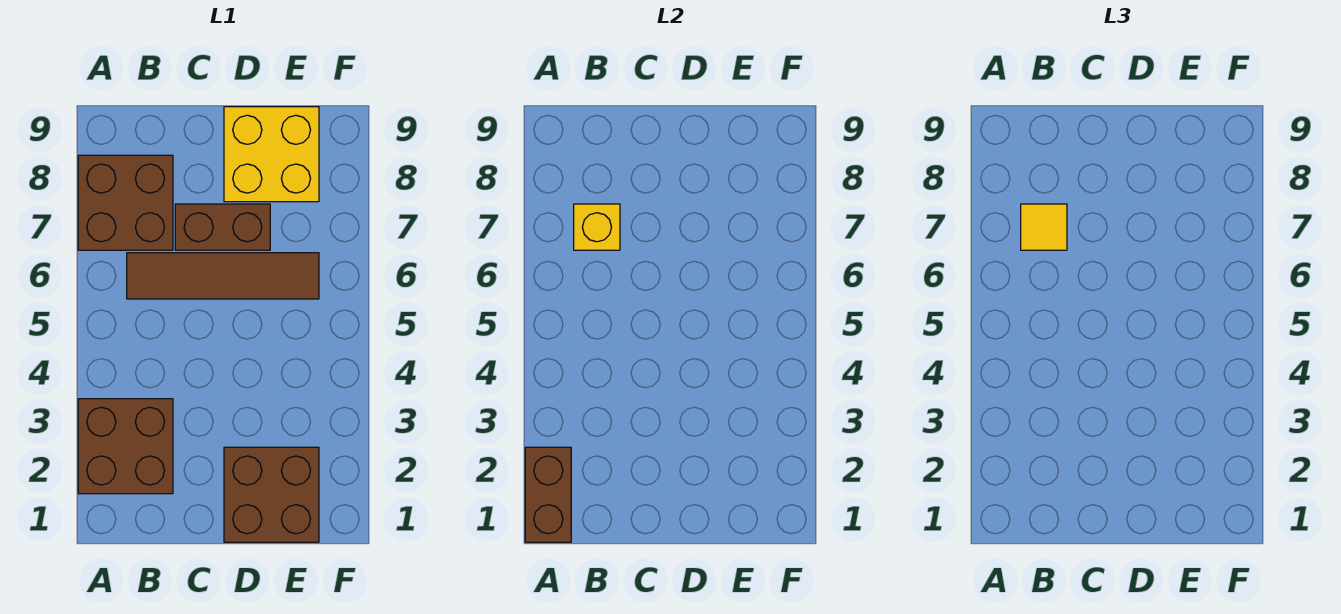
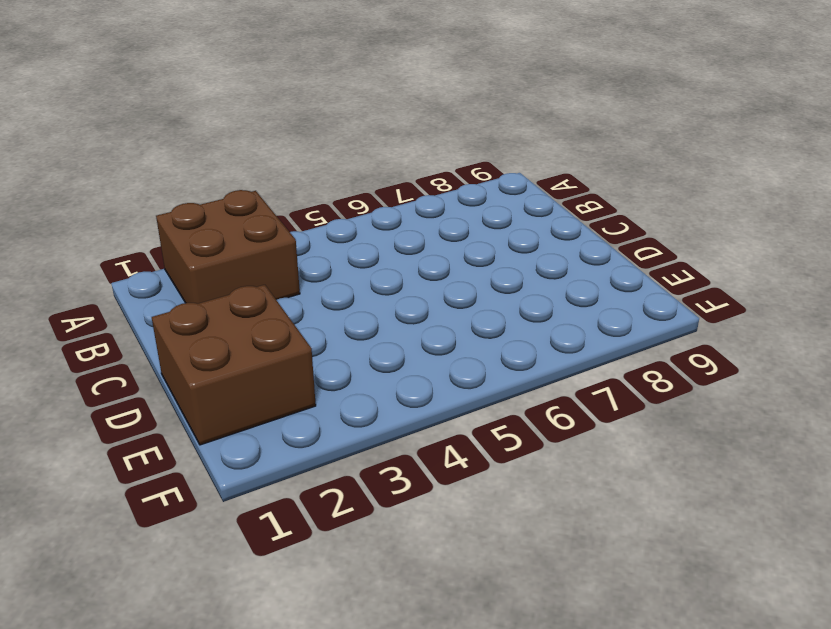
none -> brown brick A7:B8 level 1
none -> brown tile B6:E6 level 1

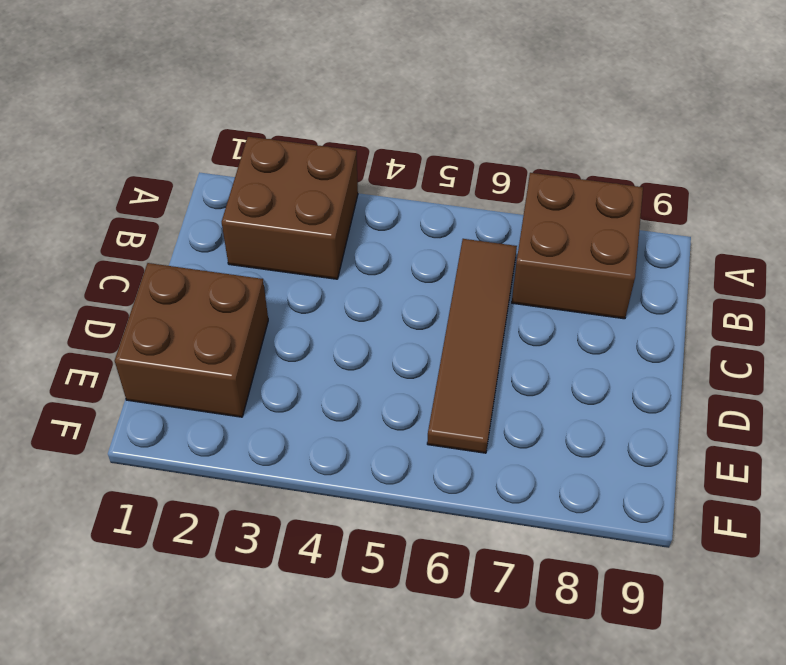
none -> brown brick C7:D7 level 1
none -> yellow brick D8:E9 level 1

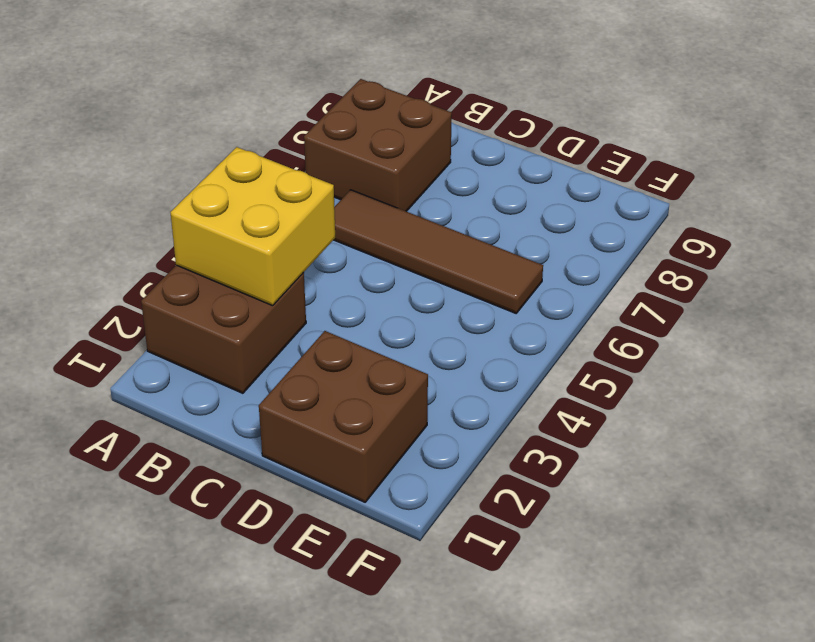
yellow brick A3:B4 level 2 -> yellow brick D8:E9 level 1
none -> brown brick C7:D7 level 1
none -> brown brick A1:A2 level 2

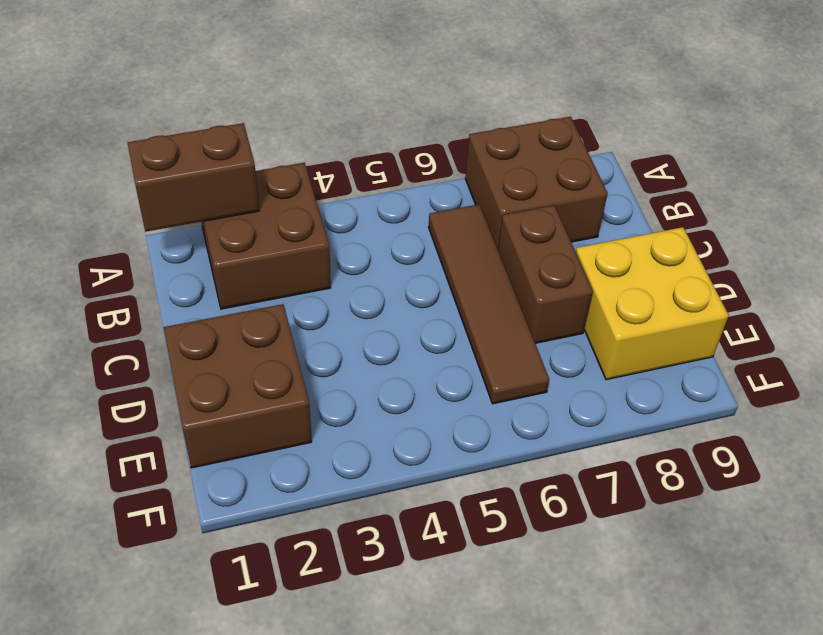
none -> yellow brick B7 level 2
none -> yellow tile B7 level 3

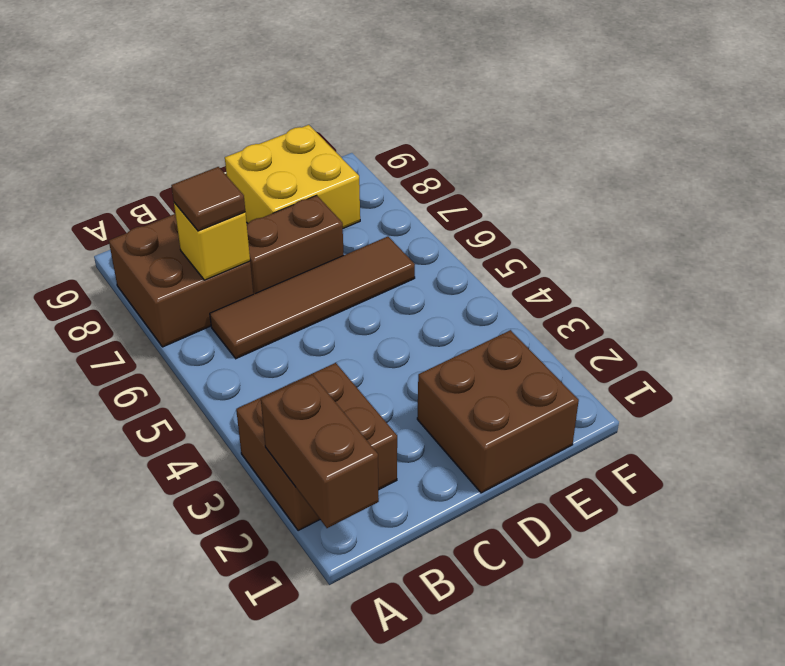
brown tile B7 level 3 -> yellow tile B7 level 3

